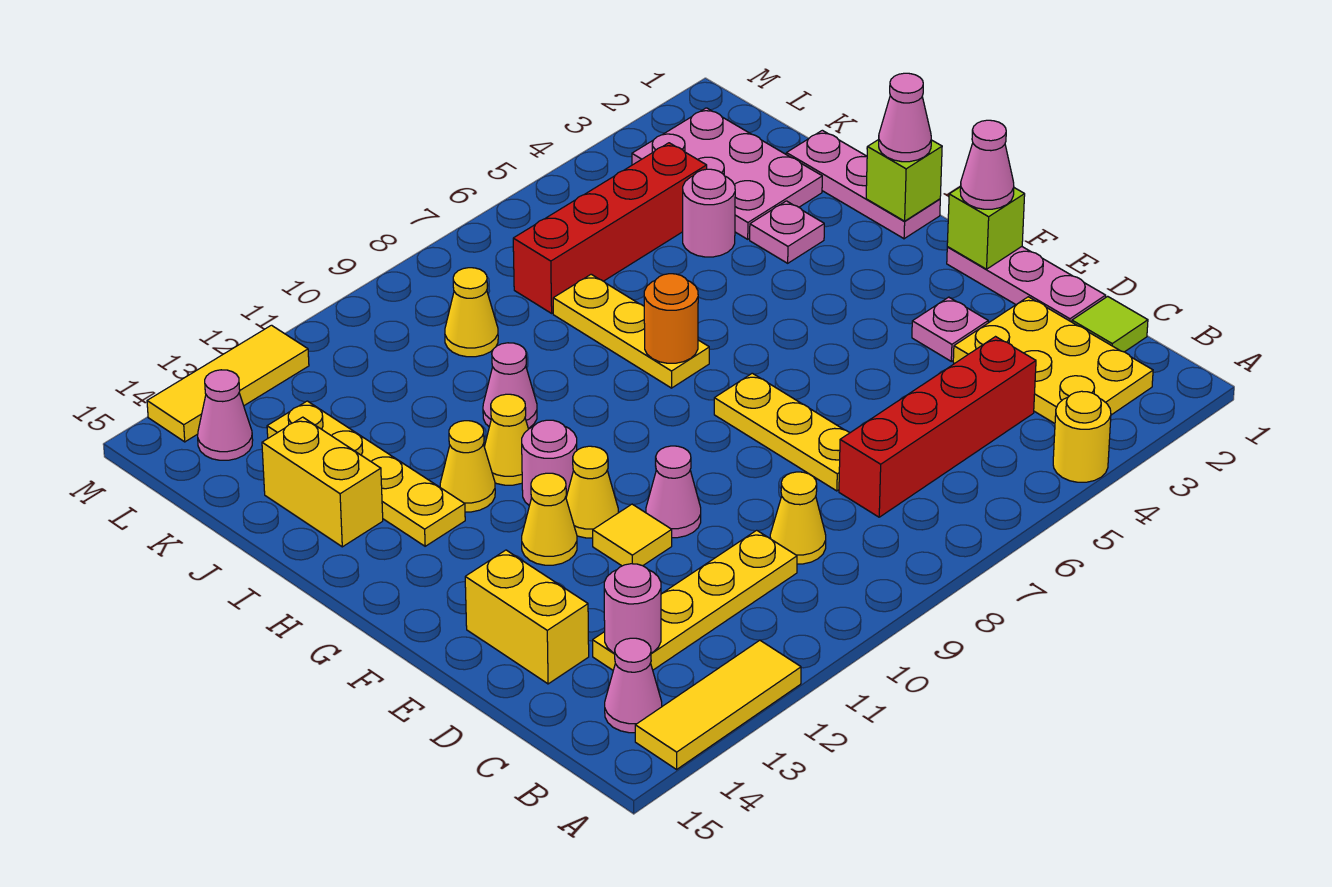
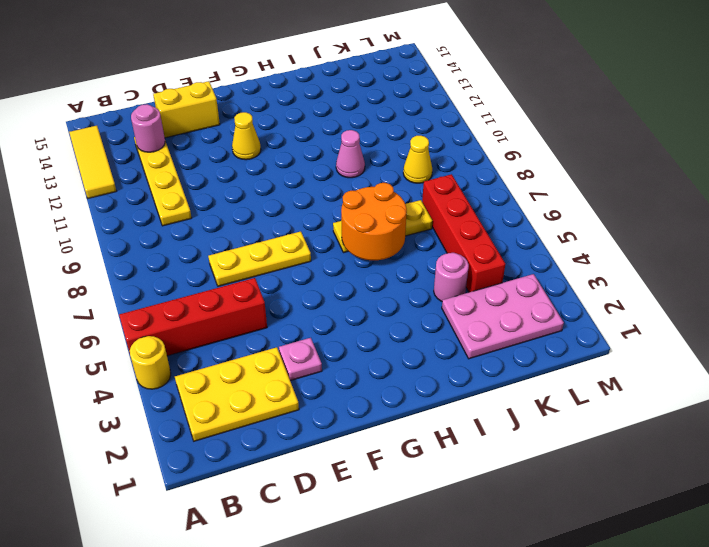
red brick A5:D5 level 1 -> red brick C4:C7 level 1
orange round brick H6:I7 level 2 -> orange round brick H7 level 2
none -> pink cone B14 level 1
none -> lime tile C1 level 1
none -> yellow cone C9 level 1
none -> pink plate D1:F1 level 1

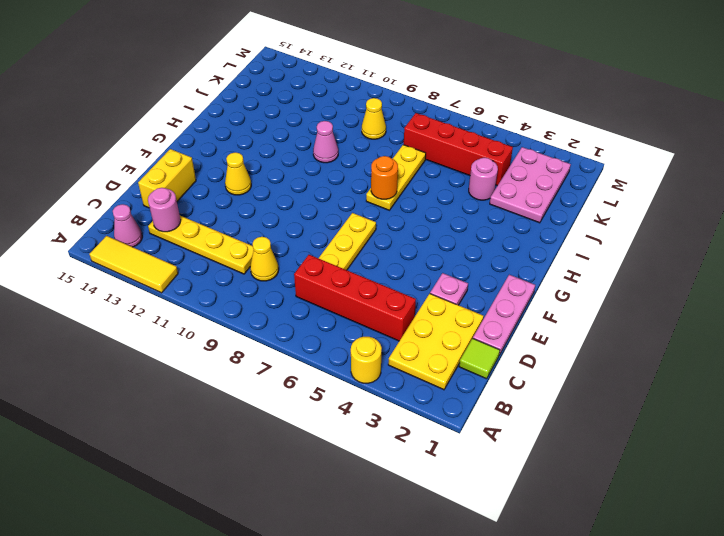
none -> pink cone E10 level 1
none -> yellow tile E11 level 1
none -> yellow cone F11 level 1
none -> pink round brick G11 level 1

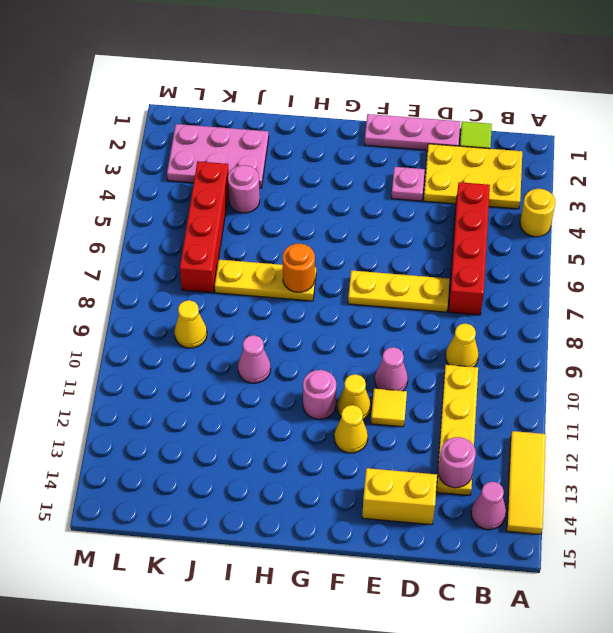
none -> pink plate H1:J1 level 1
none -> yellow cone H11 level 1
none -> yellow cone H12 level 1
none -> yellow plate H13:K13 level 1

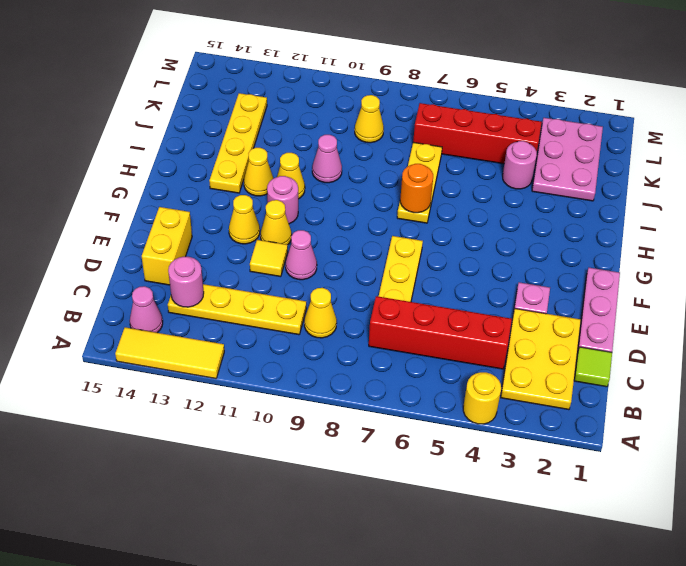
none -> pink plate H1:J1 level 1
none -> pink plate I3 level 1
none -> yellow brick I14:J14 level 1
none -> pink cone L14 level 1

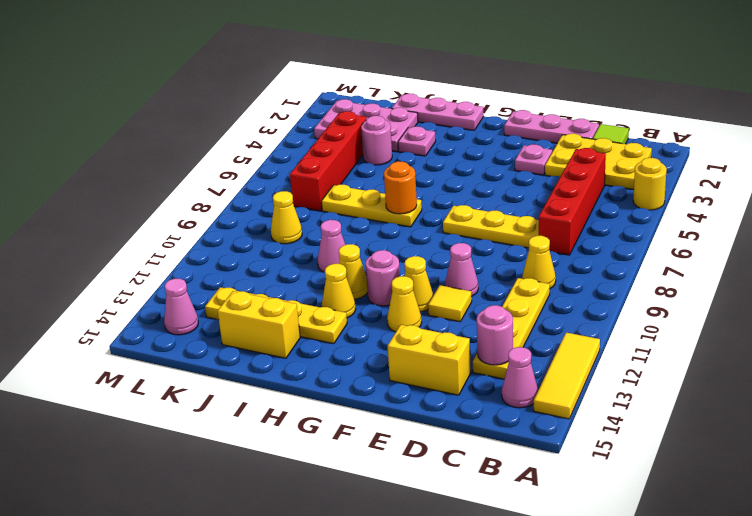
none -> yellow tile M12:M14 level 1
none -> lime brick F1 level 2
none -> lime brick H1 level 2
none -> pink cone F1 level 3

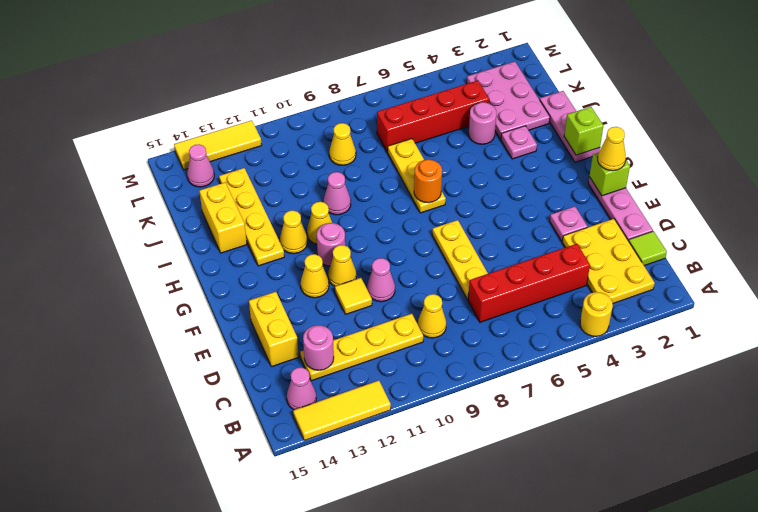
yellow cone F1 level 3 -> pink cone F1 level 3
none -> pink cone H1 level 3

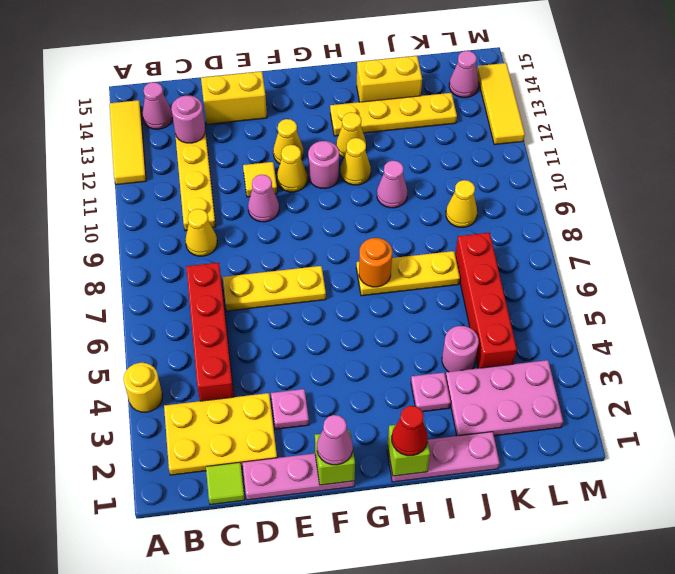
red cone H1 level 3 -> pink cone H1 level 3

